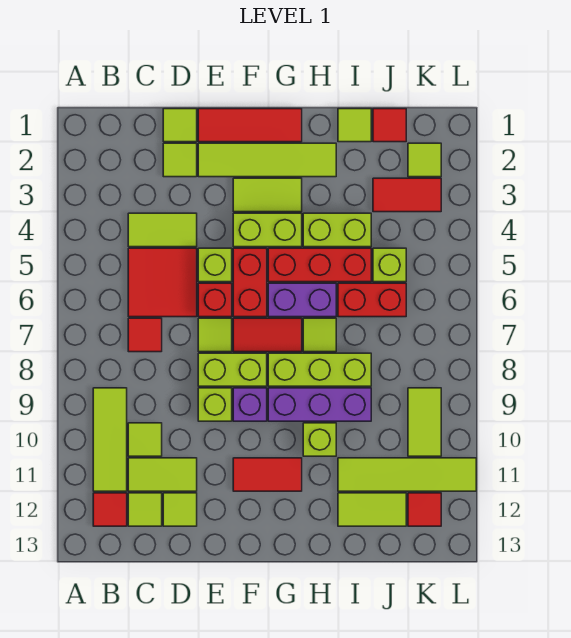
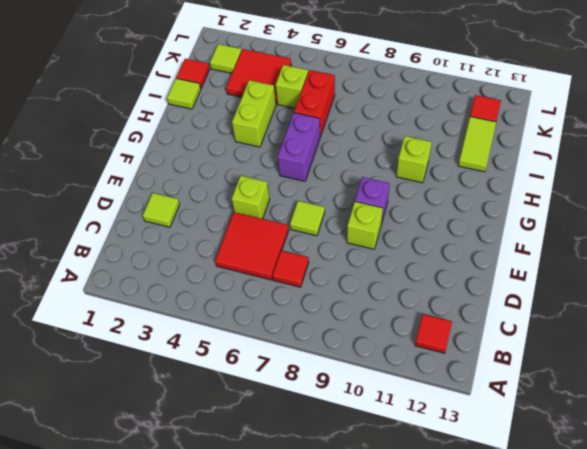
red tile J3:K4 level 1 -> red tile J3:K3 level 1
none -> lime tile B9:B11 level 1
none -> lime tile C4:D4 level 1
none -> lime tile C10 level 1
none -> lime tile C11:D11 level 1

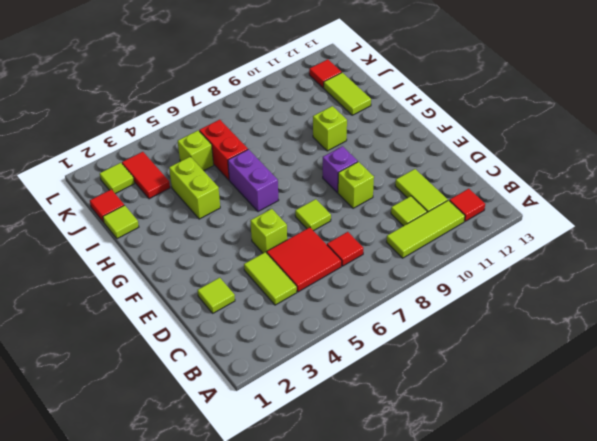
none -> lime tile C12 level 1
none -> lime tile D1 level 1
none -> lime tile D12 level 1
none -> red tile E1:G1 level 1

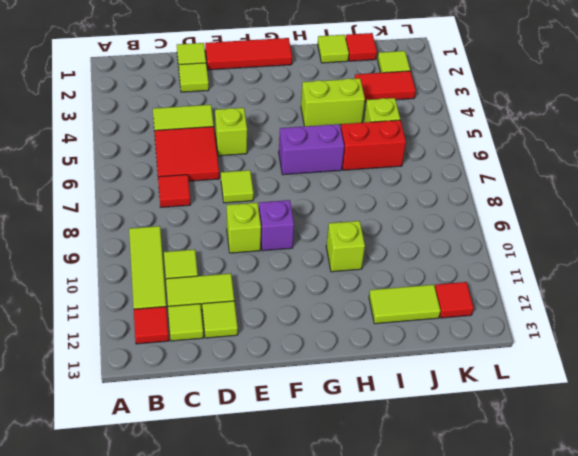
none -> lime tile E2:H2 level 1
none -> red brick E6 level 1
none -> lime brick E8:F8 level 1
none -> lime tile F3:G3 level 1

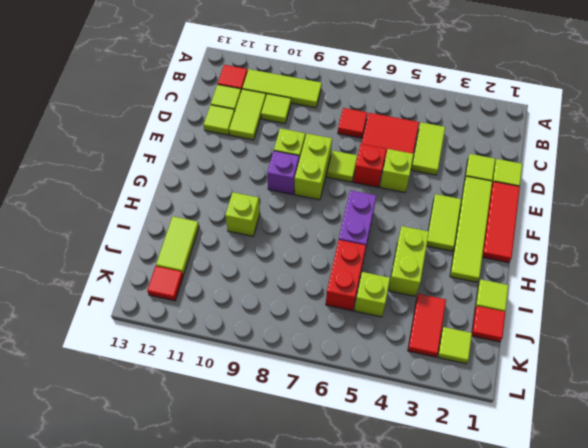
none -> lime brick F4:G4 level 1
none -> red brick F5:F6 level 1
none -> red tile F7:G7 level 1
none -> red tile F11:G11 level 1

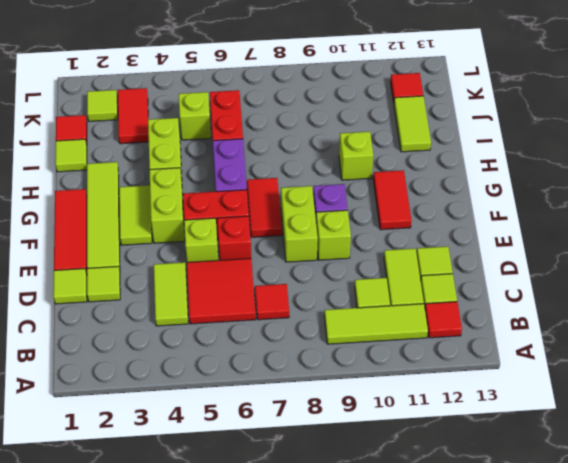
none -> lime tile E7 level 1
none -> red brick G5:I5 level 1
none -> lime brick G8:I8 level 1
none -> purple brick G9:I9 level 1

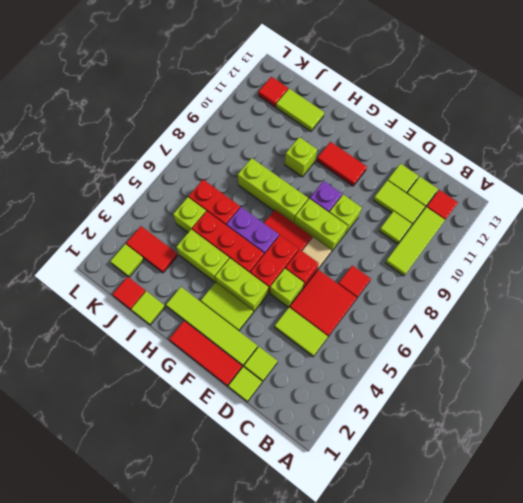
tan tile E7 level 1 -> lime tile E7 level 1
none -> purple brick G9:I9 level 1
none -> lime tile H7 level 1
none -> lime tile I11:L11 level 1
none -> lime tile K9:K10 level 1

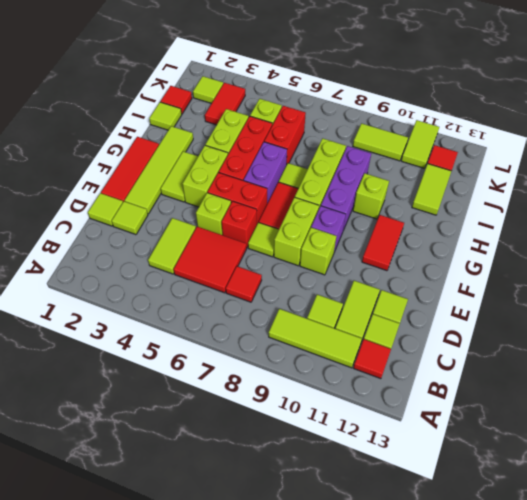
lime tile K11:L11 level 1 -> lime tile I11:L11 level 1

